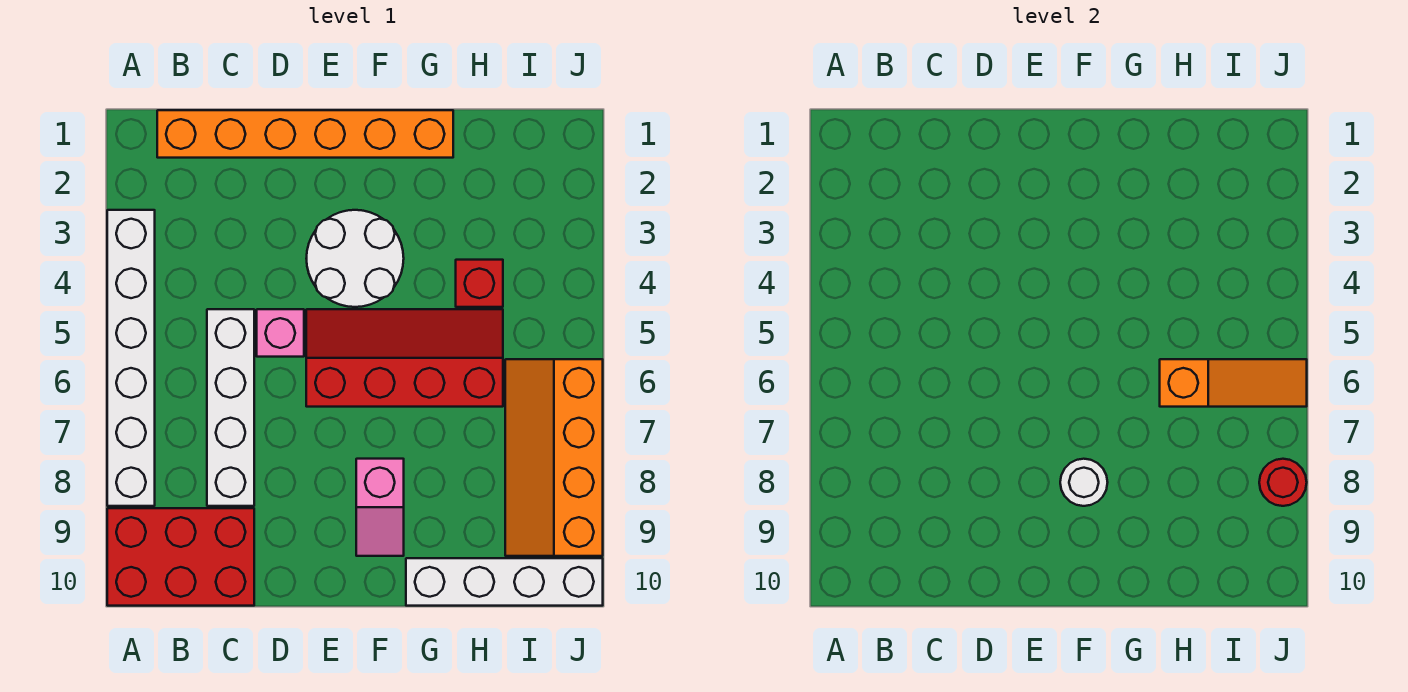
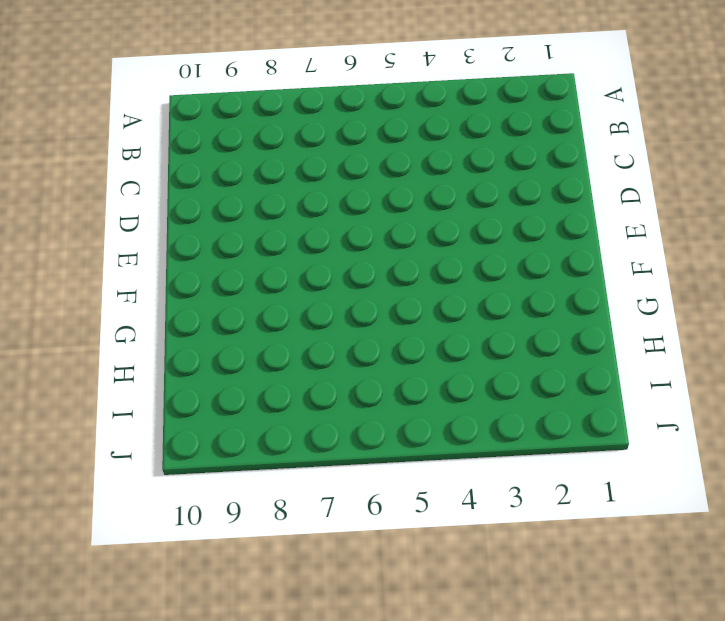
none -> white brick A3:A8 level 1
none -> red brick A9:C10 level 1
none -> orange brick B1:G1 level 1

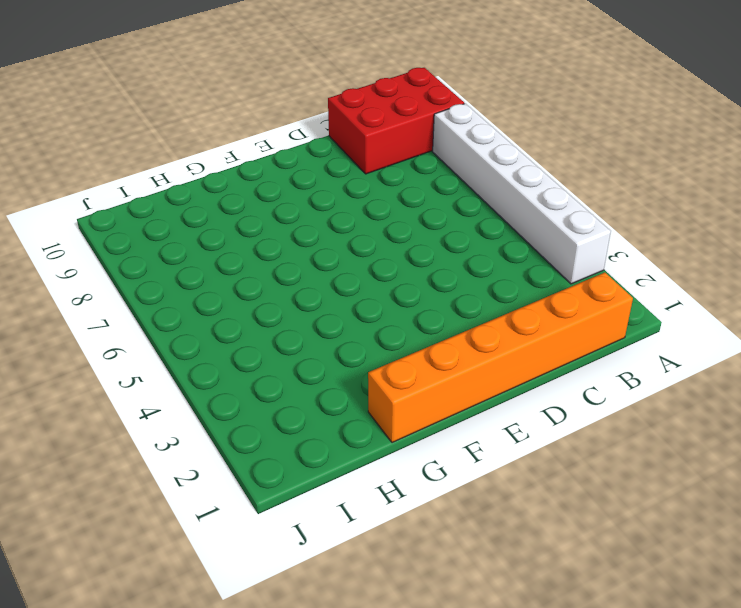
none -> white brick C5:C8 level 1
none -> pink brick D5 level 1
none -> white round brick E3:F4 level 1

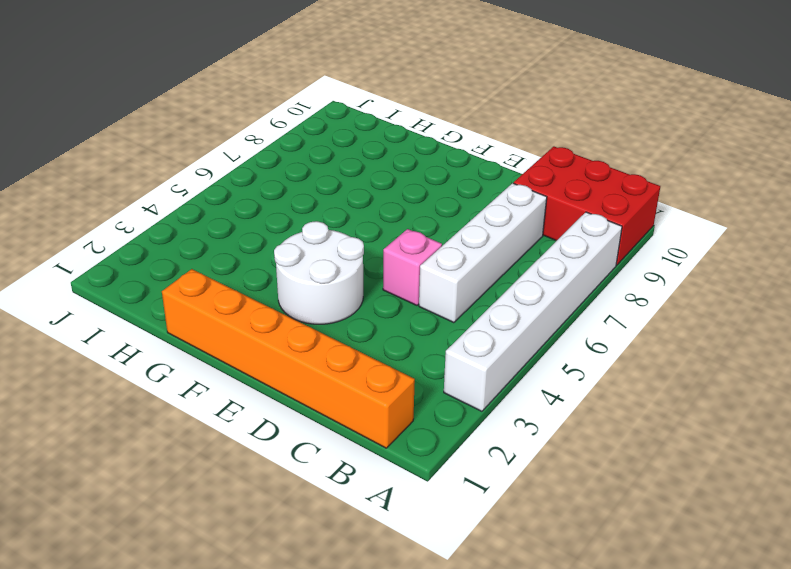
none -> red slope E5:H6 level 1 top 6
none -> pink slope F8:F9 level 1 top 8
none -> white brick G10:J10 level 1

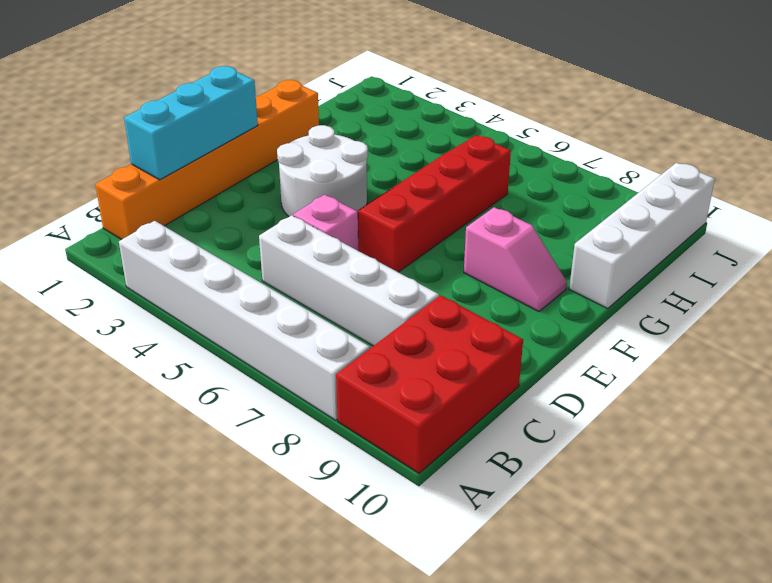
cyan brick C1:E1 level 2 -> none
none -> red brick H4 level 1
none -> orange slope I6:J9 level 1 top J
none -> white round brick F8 level 2

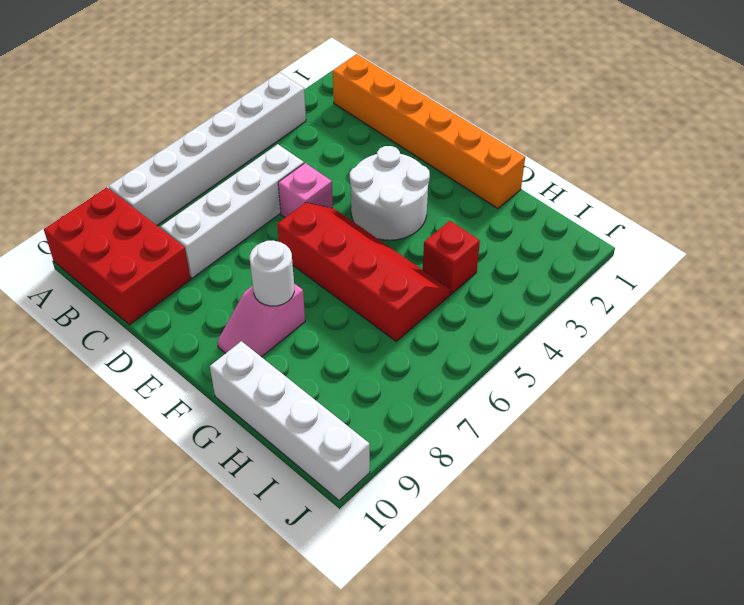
none -> orange slope I6:J9 level 1 top J
none -> orange slope H6:J6 level 2 top H
none -> red round brick J8 level 2

